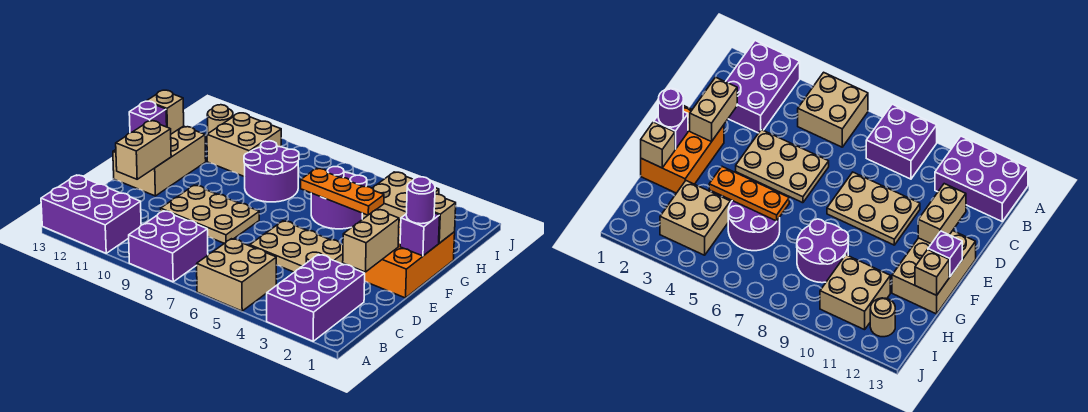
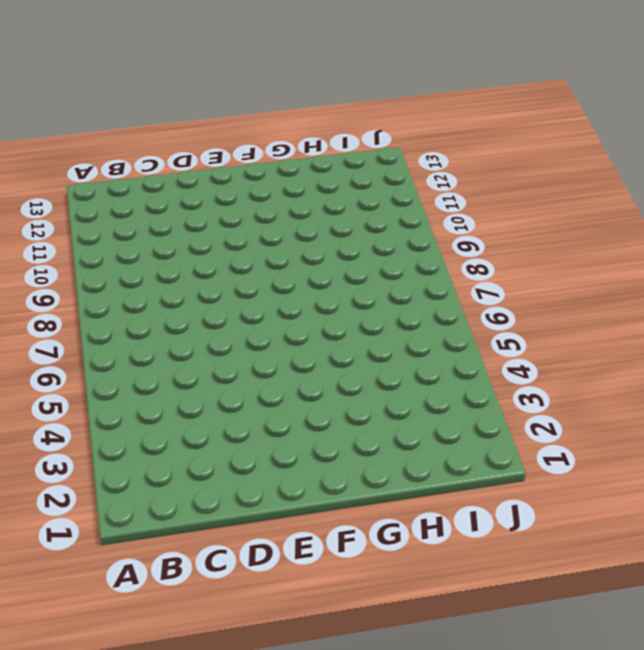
none -> purple brick A2:C3 level 1
none -> tan brick A5:B6 level 1
none -> purple brick A8:B9 level 1

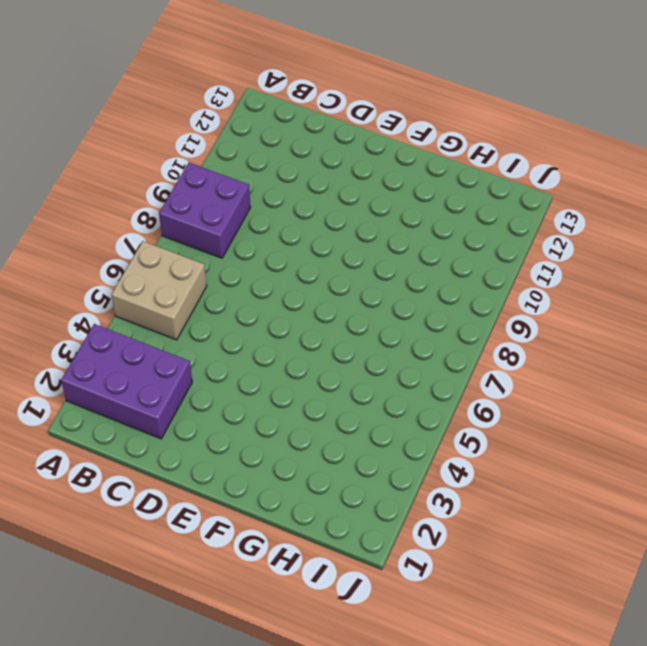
none -> purple brick A11:B13 level 1
none -> tan plate D4:E6 level 1
none -> tan plate D8:E10 level 1

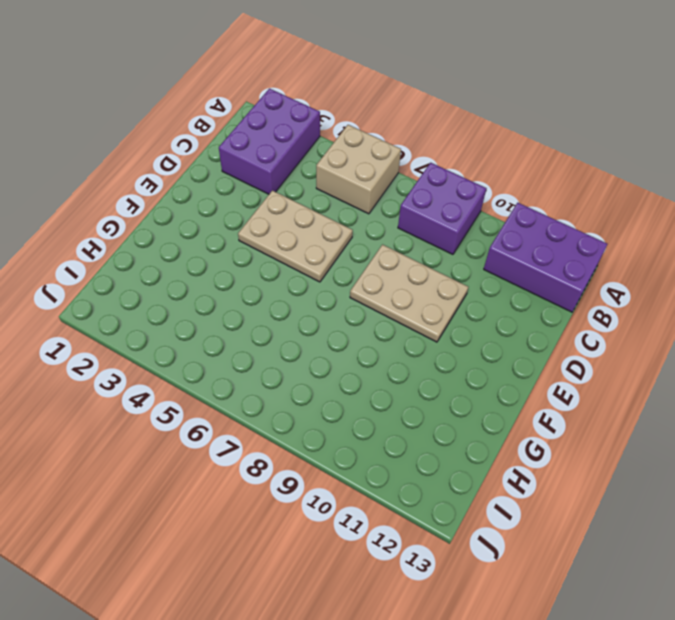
none -> orange brick E1:G2 level 1
none -> tan brick E12:G13 level 1
none -> purple round brick G5:H6 level 1

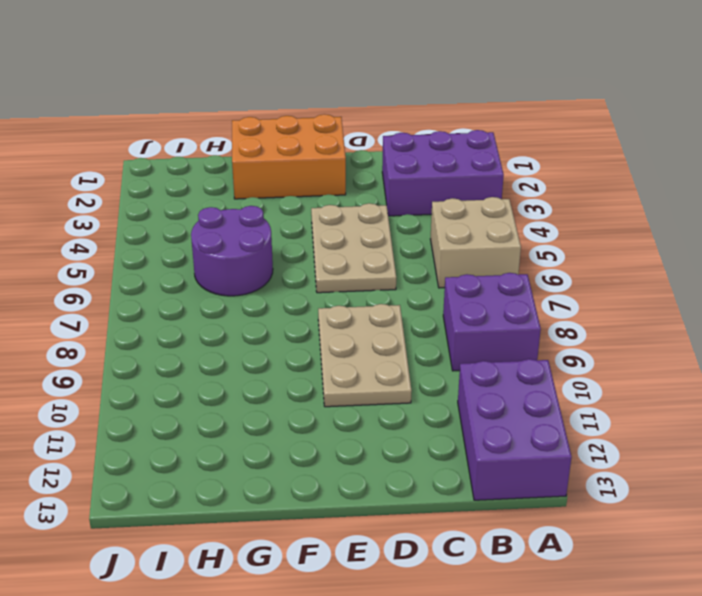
none -> tan brick E12:G13 level 1
none -> purple round brick G8:H9 level 1
none -> tan brick H3:I4 level 1

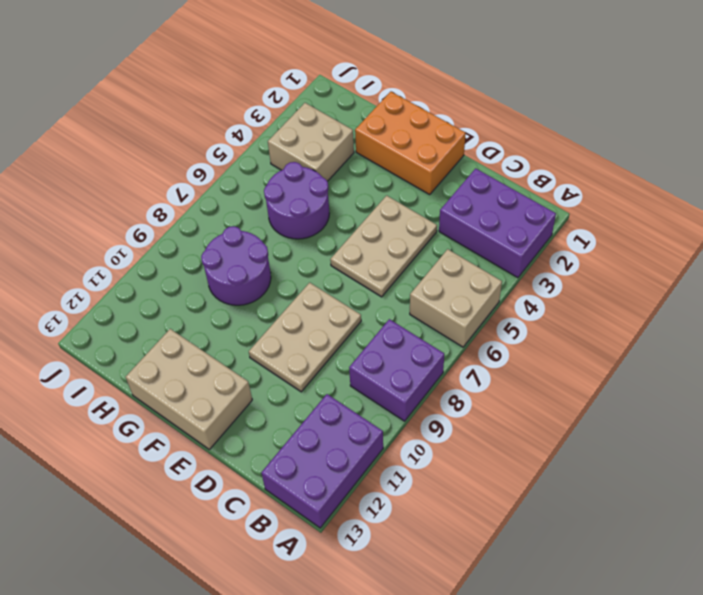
none -> tan brick H10:I11 level 1
none -> tan round brick I12 level 1
none -> tan brick D2:E2 level 2

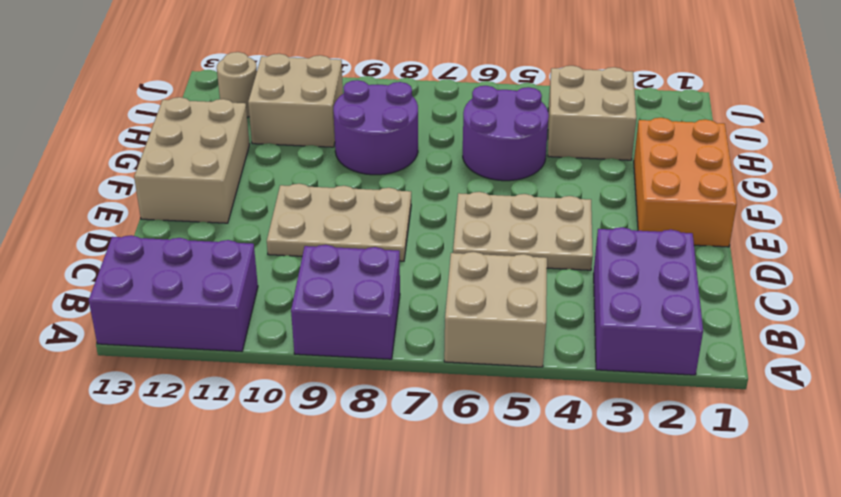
none -> tan brick D2:E2 level 2
none -> tan brick D12:E12 level 2
none -> purple brick F1 level 2

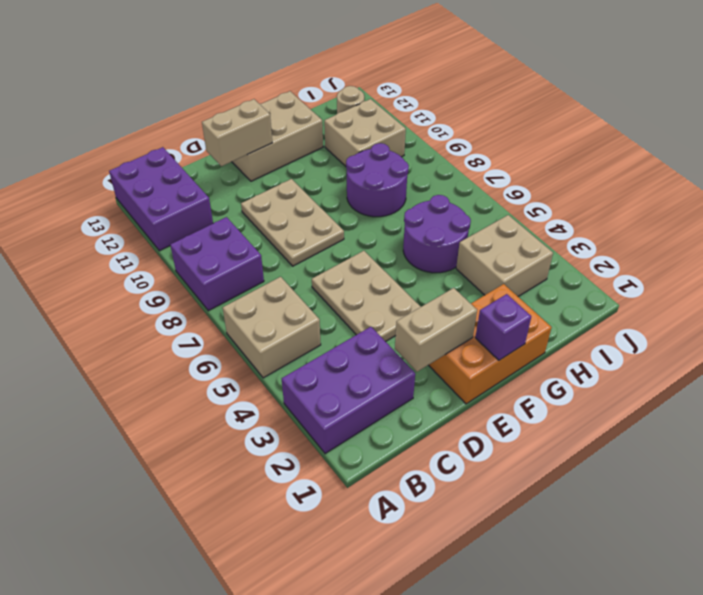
none -> purple brick F13 level 2
none -> tan brick G1 level 2
none -> orange plate G4:G6 level 2

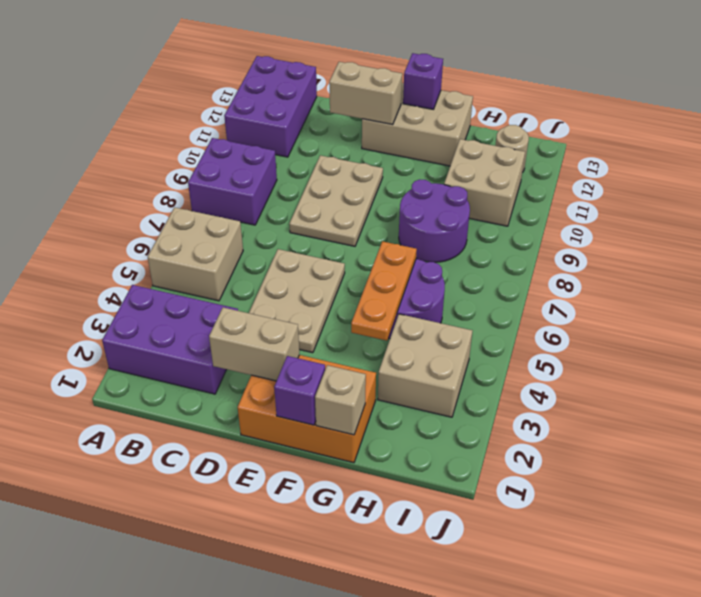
none -> tan brick G13 level 2
none -> purple round brick F1 level 3

